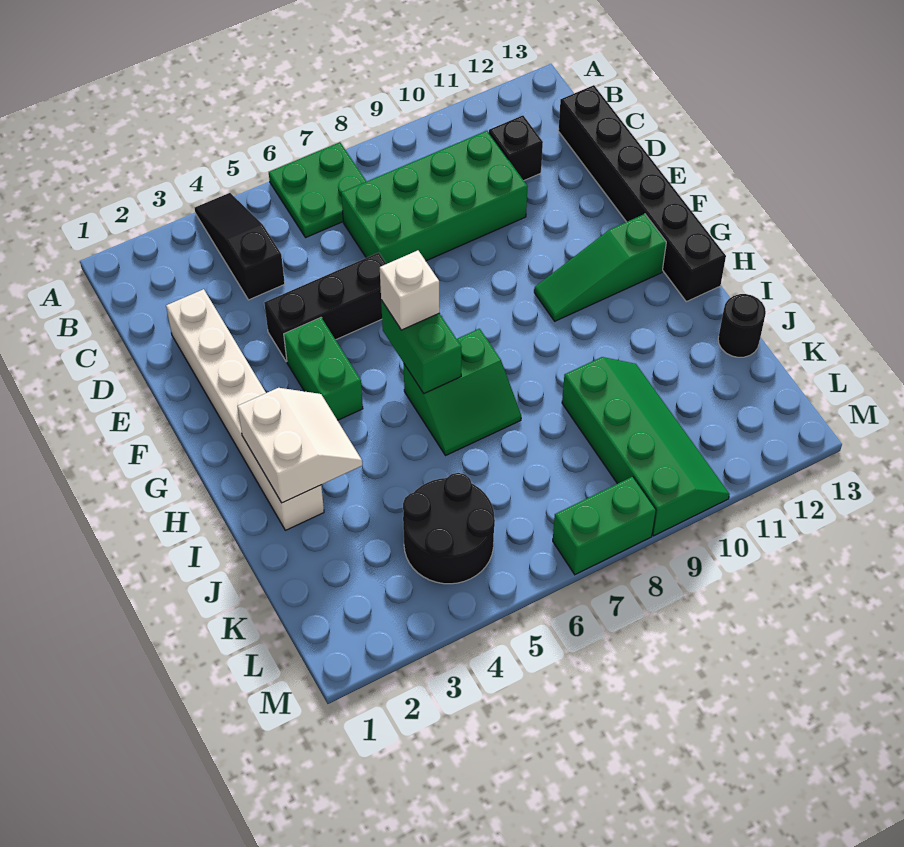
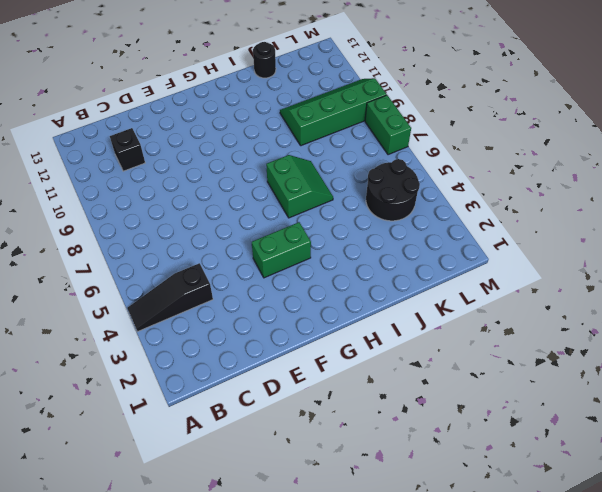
none -> green plate A6:B7 level 1
none -> green brick C7:D10 level 1
none -> black brick C13:H13 level 1

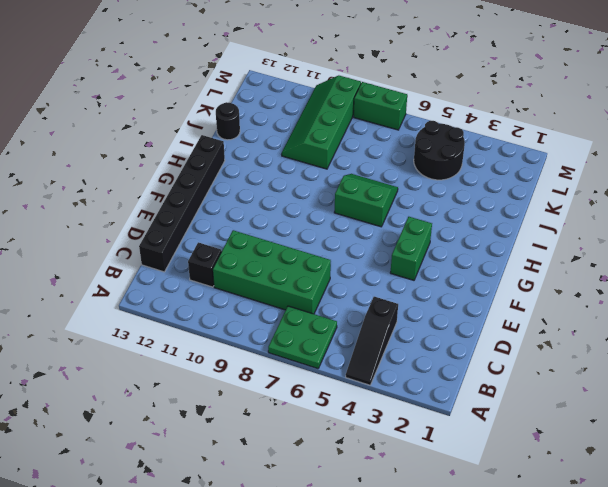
none -> white brick D2:I2 level 1
none -> black brick E4:E6 level 1
none -> green slope G10:G12 level 1 top 12

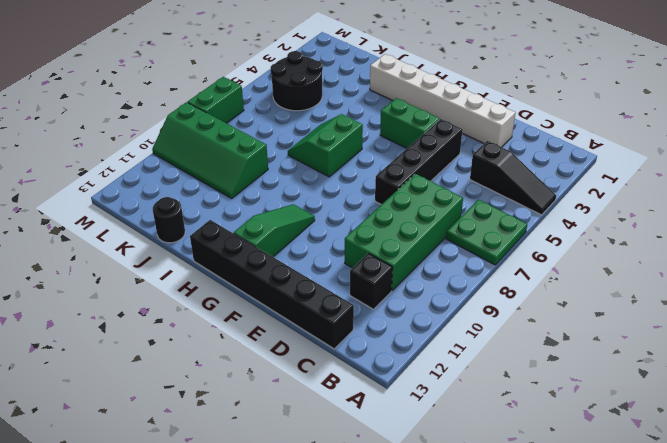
black brick E4:E7 level 1 -> black brick E4:E6 level 1
none -> green brick G6:H6 level 2
none -> white slope H2:I3 level 2 top 2
none -> white brick G6 level 3

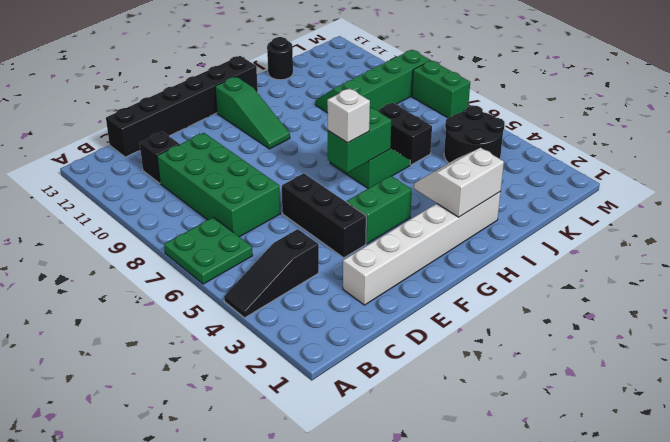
black brick J6:J7 level 1 -> none

